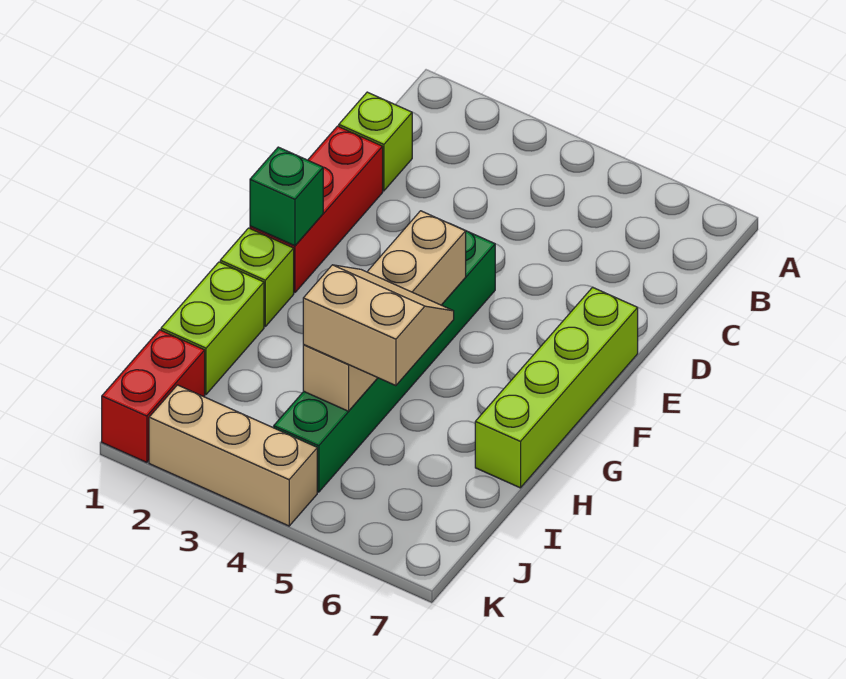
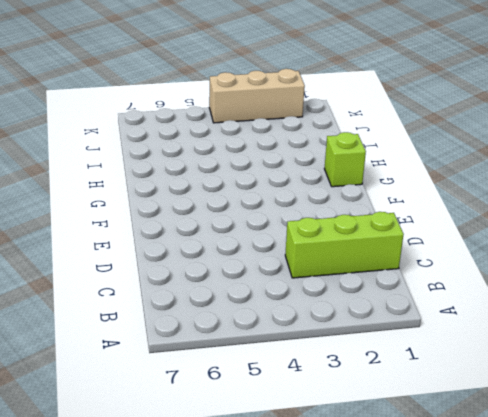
lime brick C1:C3 level 1 -> lime brick C1 level 1
none -> red brick D1:F1 level 1
none -> green brick E4:J4 level 1

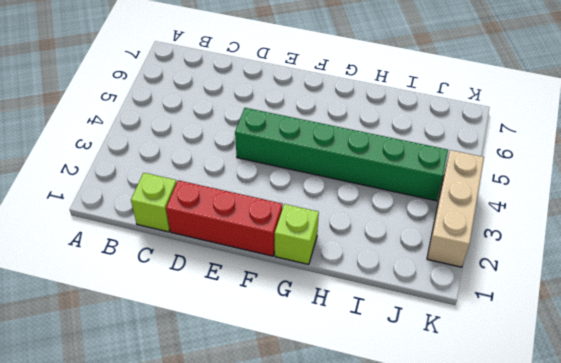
none -> lime brick E7:H7 level 1
none -> lime brick H1:I1 level 1

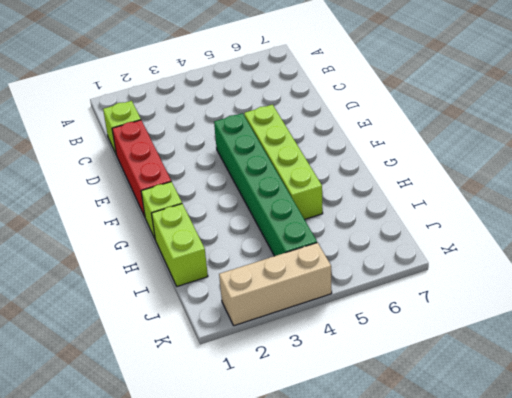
lime brick E5:H5 level 1 -> lime brick E7:H7 level 1
none -> red brick J1:K1 level 1
none -> green brick F1 level 2

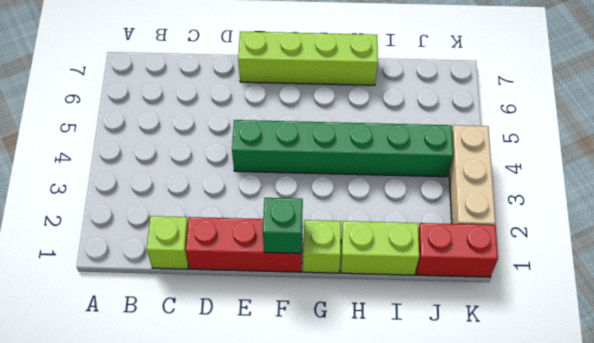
none -> tan brick F4:I4 level 2
none -> tan slope H4:I5 level 3 top I

